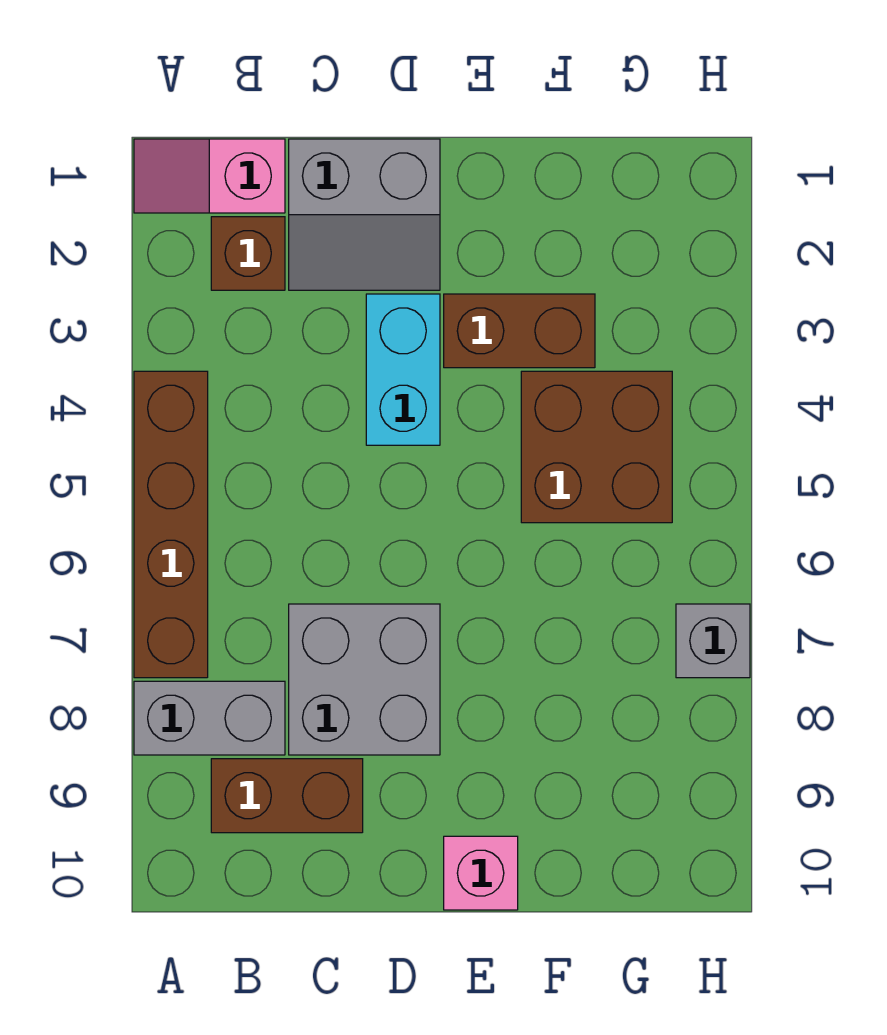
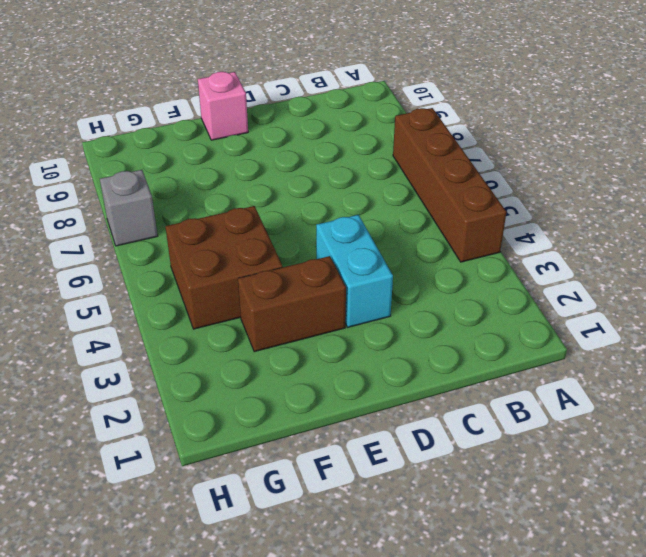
none -> pink slope A1:B1 level 1 top B
none -> grey brick A8:B8 level 1
none -> brown brick B2 level 1

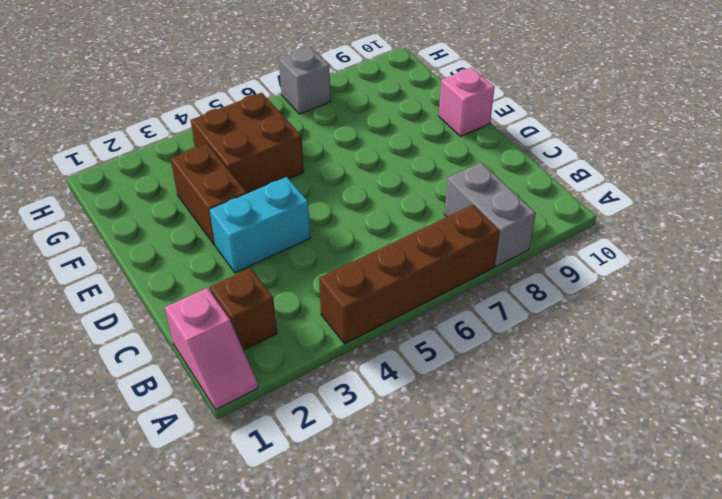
none -> brown brick B9:C9 level 1
none -> grey slope C1:D2 level 1 top 1
none -> grey brick C7:D8 level 1

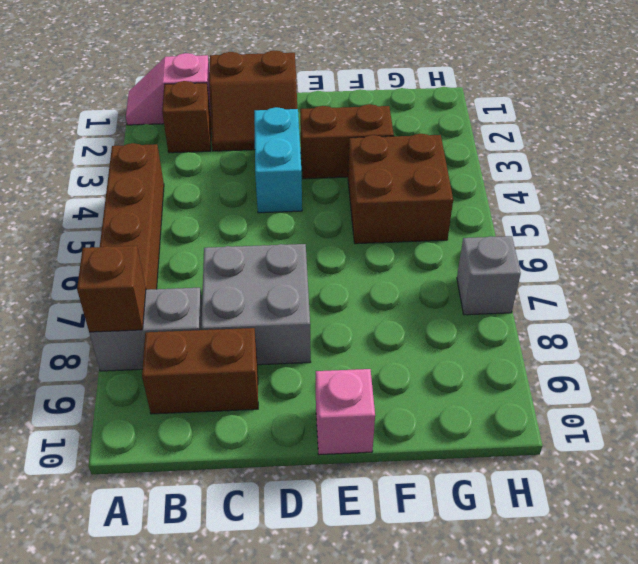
brown brick A8 level 2 -> none
brown slope C1:D2 level 1 top 1 -> grey slope C1:D2 level 1 top 1

